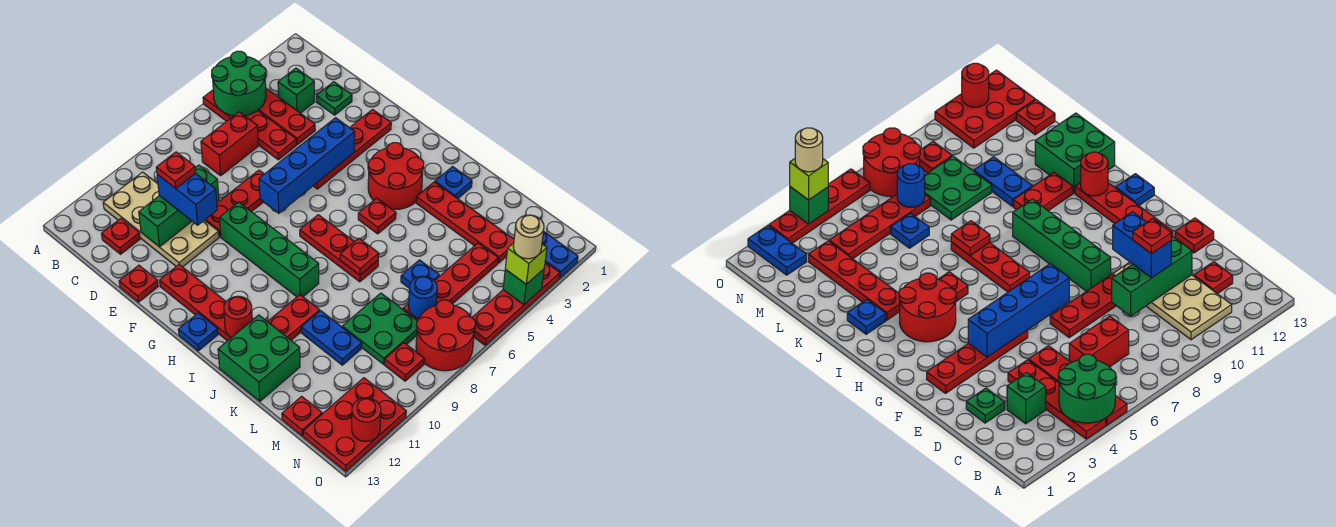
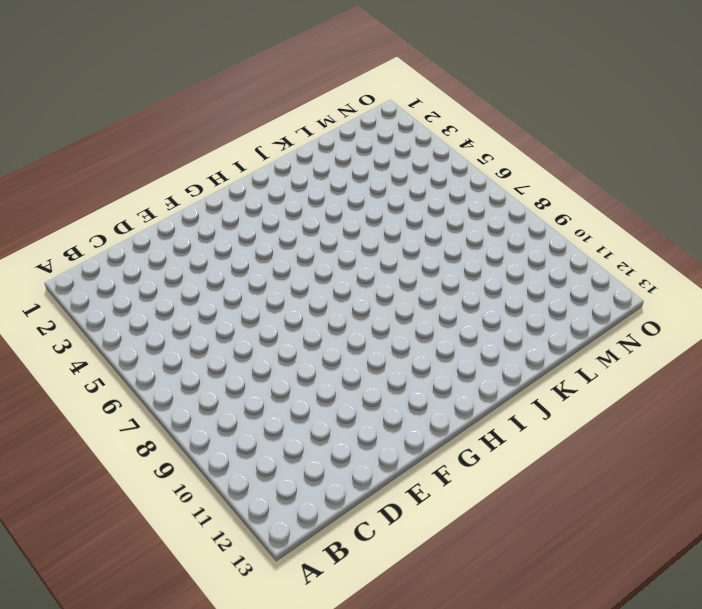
none -> red plate A4:D4 level 1
none -> red plate A5:D5 level 1
none -> tan plate B10:E11 level 1
none -> green brick C3 level 1

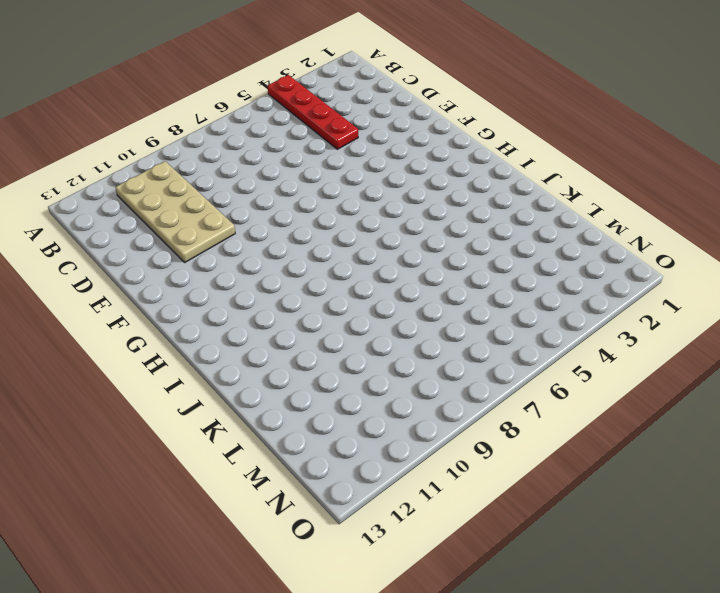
none -> red plate A5:D5 level 1
none -> green brick C3 level 1
none -> red brick C6:C7 level 1
none -> red plate C12 level 1

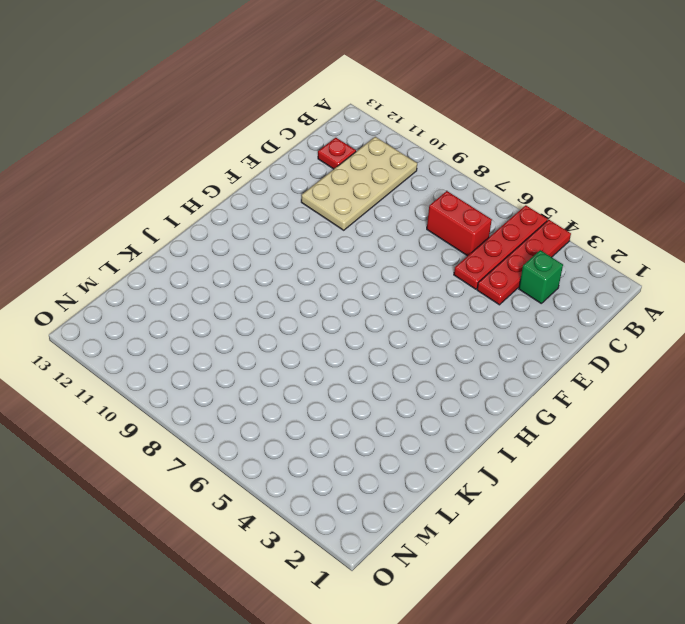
none -> green plate D2 level 1
none -> red plate E7:E9 level 1
none -> red plate E13 level 1
none -> red plate F2:F5 level 1

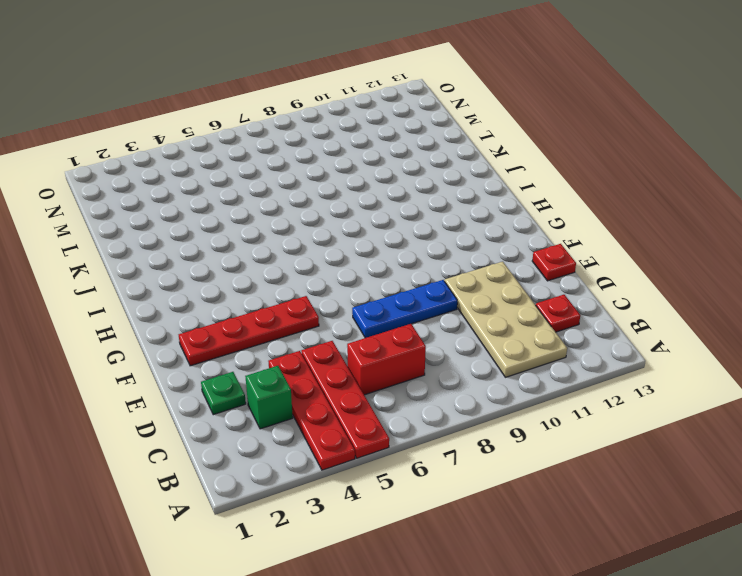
blue plate E7:E9 level 1 -> red plate E7:E9 level 1
none -> green brick F9:I9 level 1
none -> red plate F12:I12 level 1
none -> red round brick H3:I4 level 1
none -> red plate H7:J7 level 1

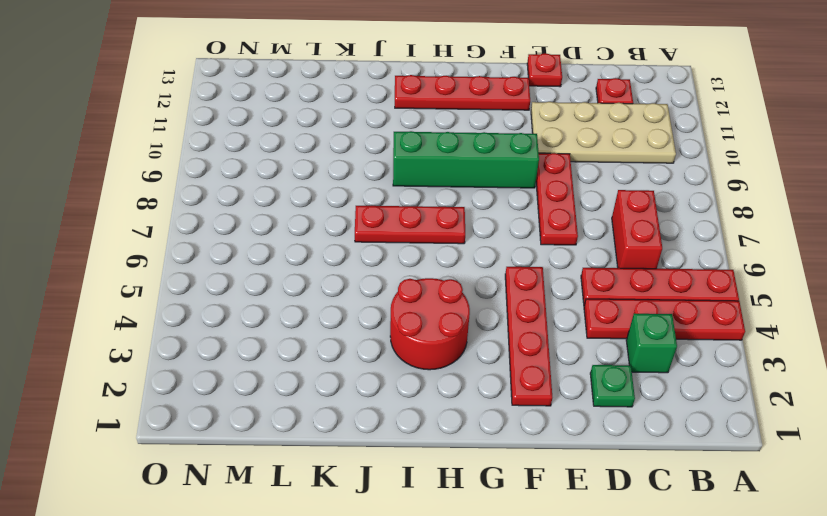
none -> blue plate H13 level 1
none -> red plate I5 level 1
none -> blue plate J2 level 1
none -> red plate J3:M3 level 1

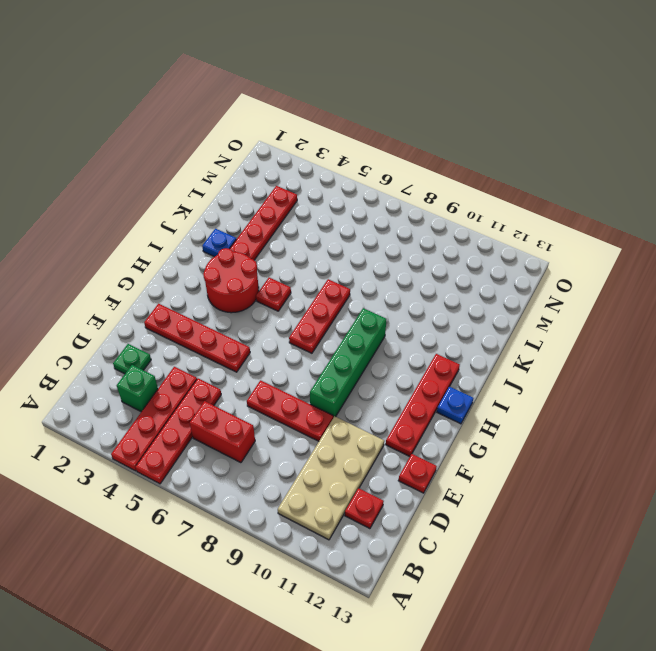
none -> red plate J10:J11 level 1
none -> green brick J12:K13 level 1
none -> blue plate K10:L10 level 1
none -> blue plate L6 level 1

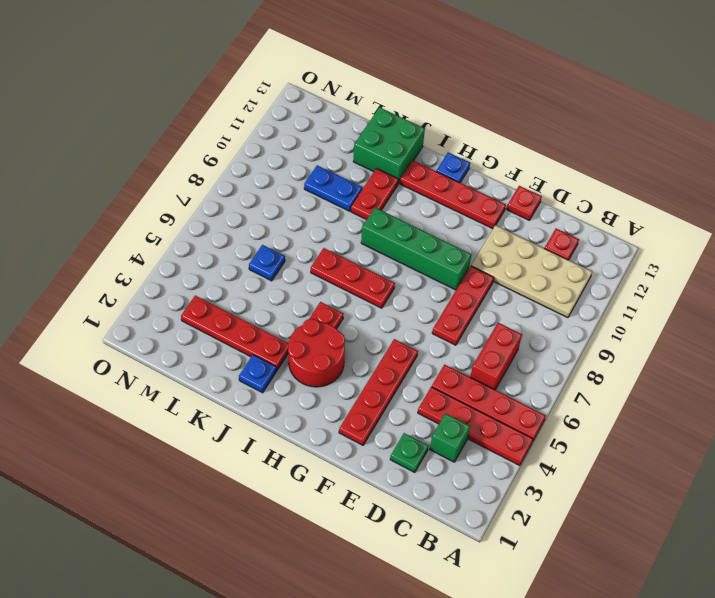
none -> green plate L8:M9 level 1
none -> red plate M4:M7 level 1
none -> red plate M13 level 1
none -> blue plate N2:O2 level 1

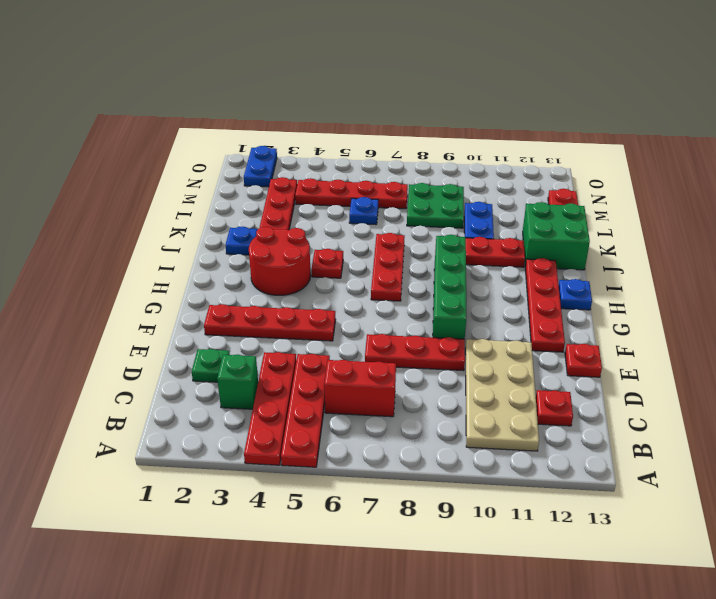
none -> red round brick N7:O8 level 1
none -> red plate N9 level 1
none -> red plate N11:O13 level 1
none -> red plate O3:O6 level 1

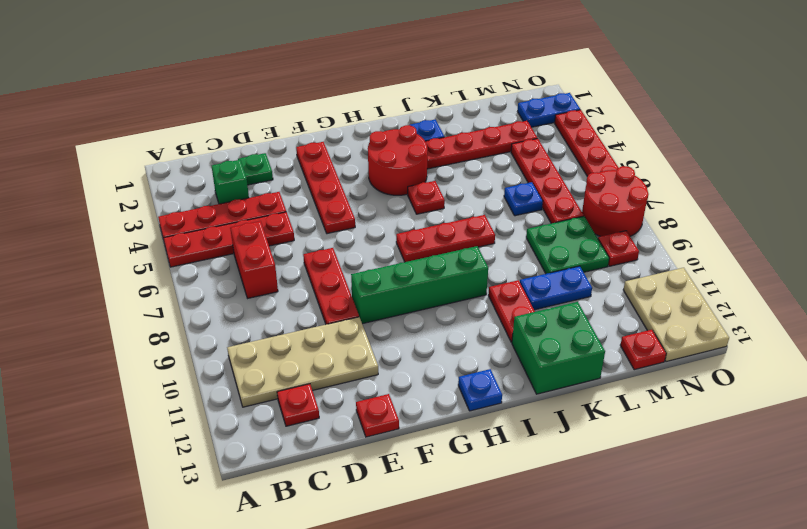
tan plate N11:O13 level 1 -> red plate N11:O13 level 1
none -> red plate F12:I12 level 1
none -> green round brick A4:B5 level 2
none -> green brick D9:D11 level 2
none -> blue brick F4:F7 level 2

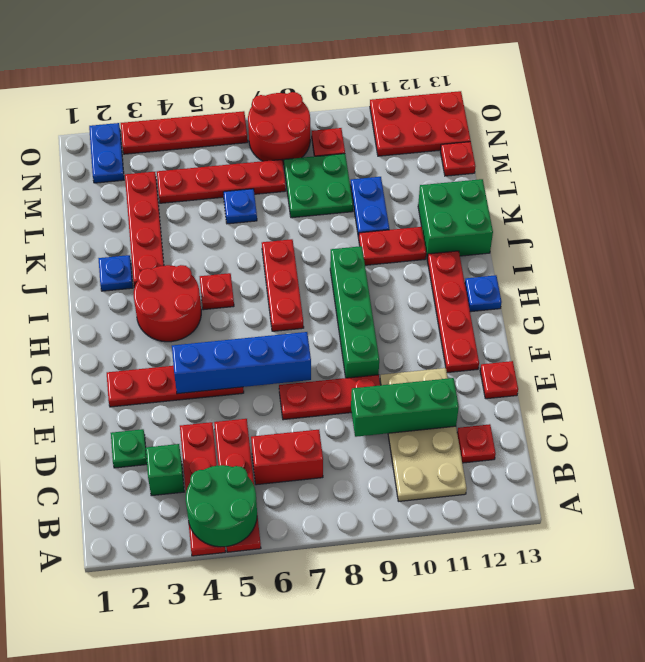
none -> red round brick I12 level 2
none -> red plate J7 level 2
none -> blue round brick M7 level 2
none -> green brick O4 level 2

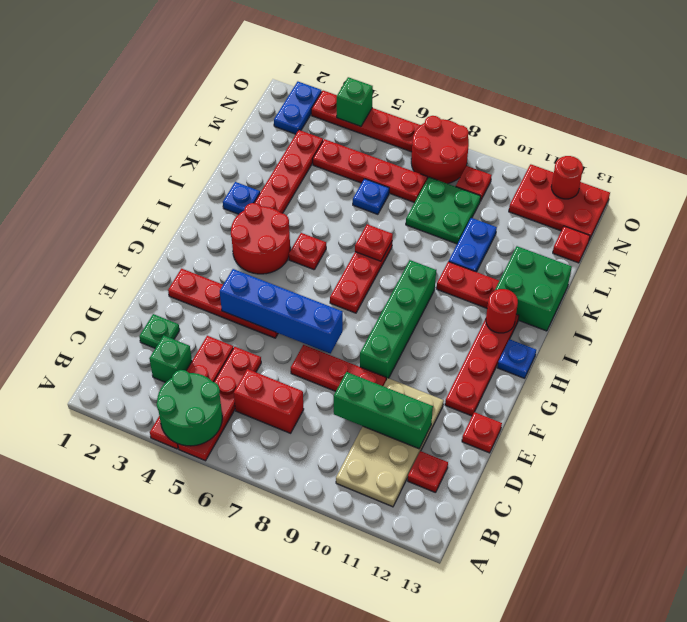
none -> blue round brick M7 level 2
none -> blue brick D10:E10 level 3
none -> lime brick O4 level 3
none -> red plate D10 level 4

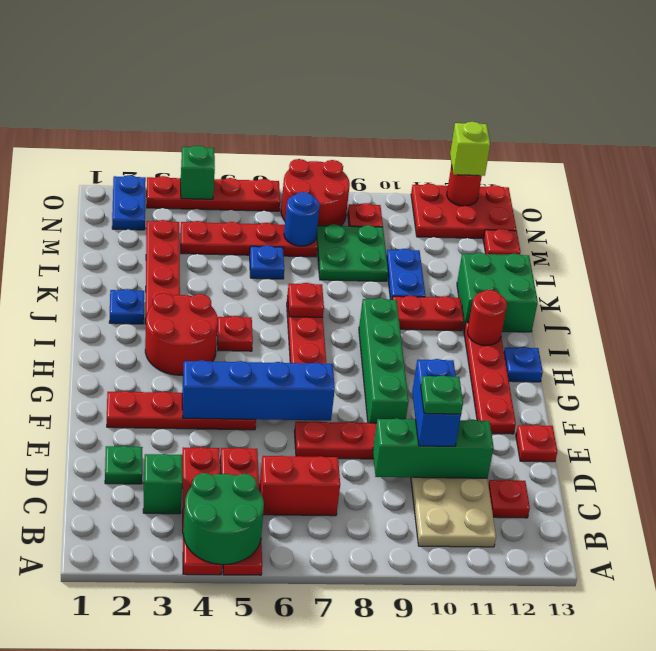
green plate D10 level 4 -> red plate D10 level 4
lime brick O12 level 3 -> lime brick O4 level 3
none -> tan round brick O4 level 4

